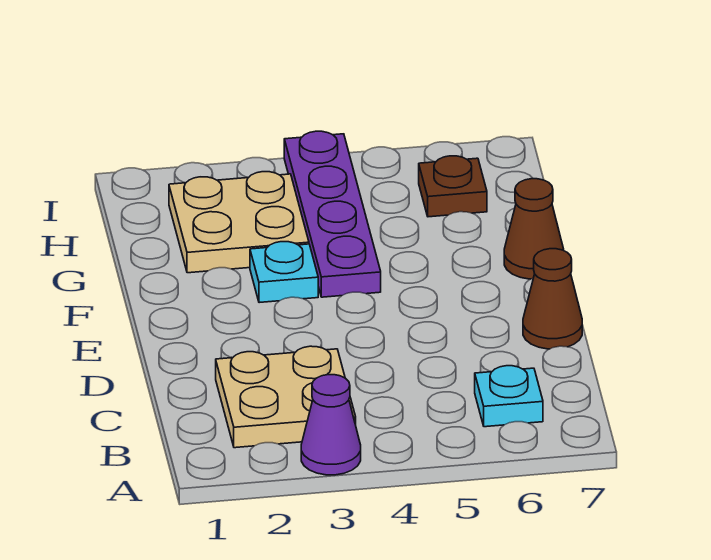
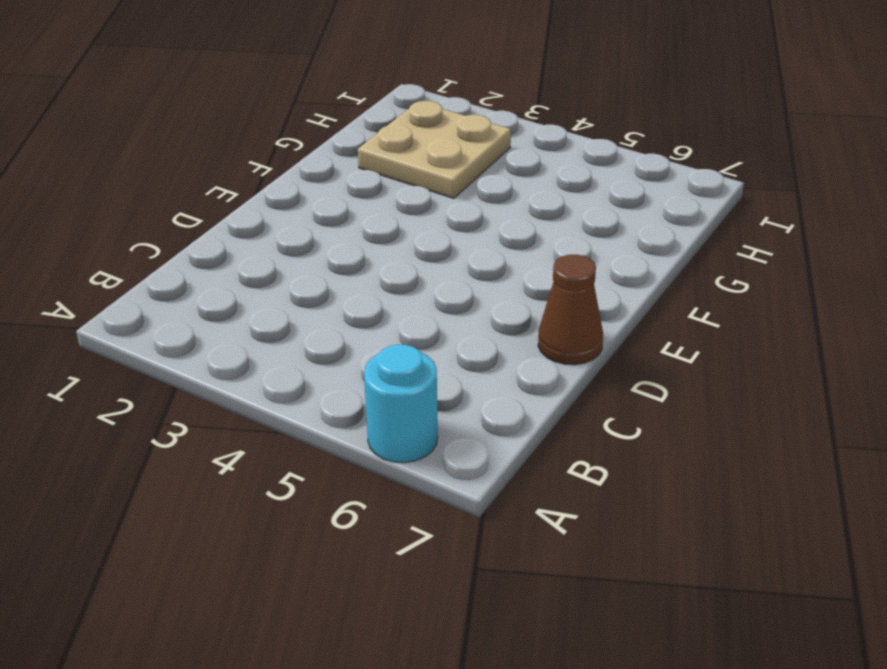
cyan round brick A6 level 1 -> none
none -> purple cone A3 level 1
none -> tan plate B2:C3 level 1

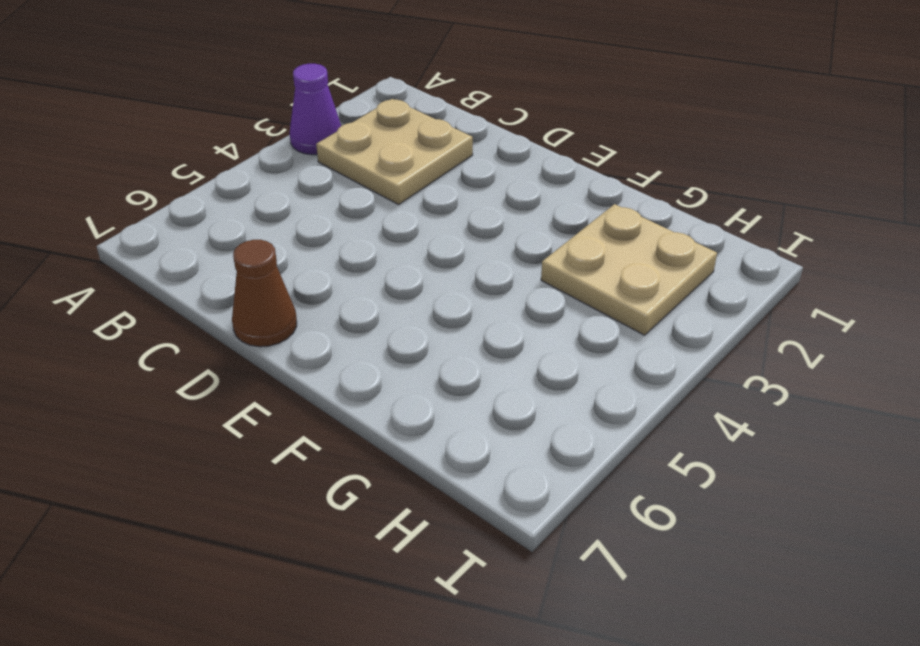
none -> cyan plate B6 level 1
none -> cyan plate F3 level 1

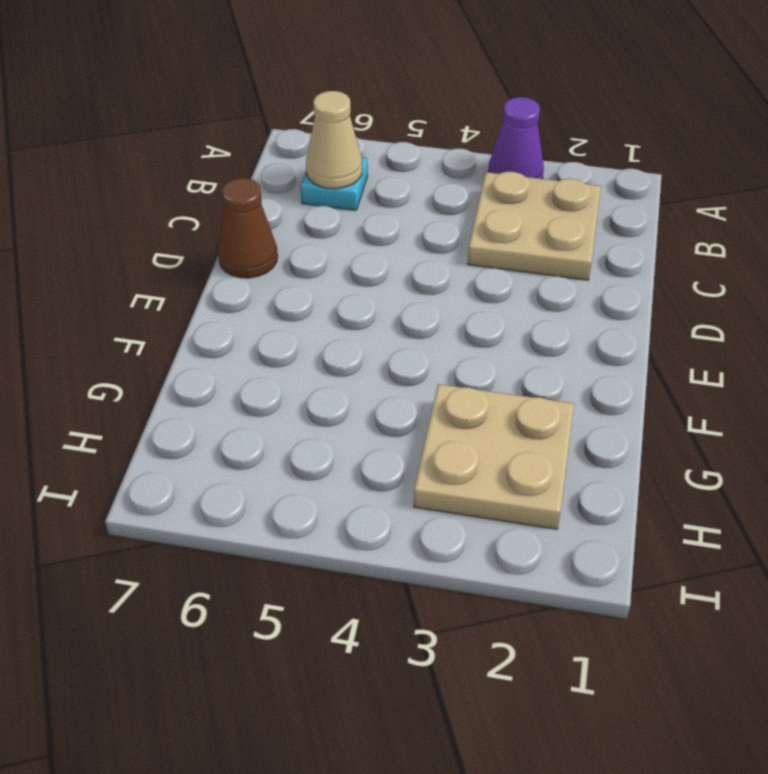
tan cone B6 level 2 -> none
none -> cyan plate F3 level 1
none -> purple plate F4:I4 level 1

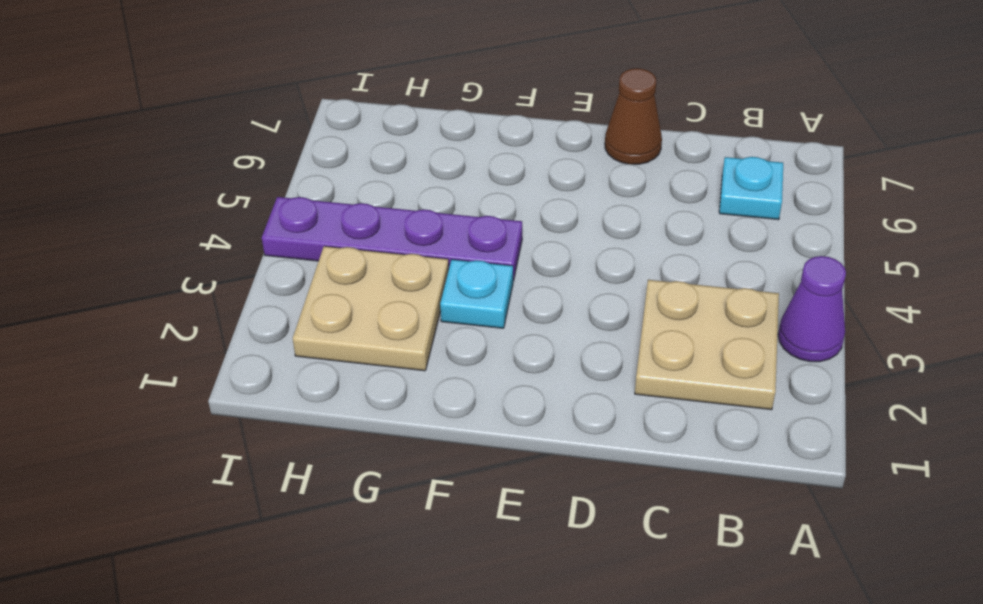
none -> brown cone F7 level 1
none -> brown plate H6 level 1

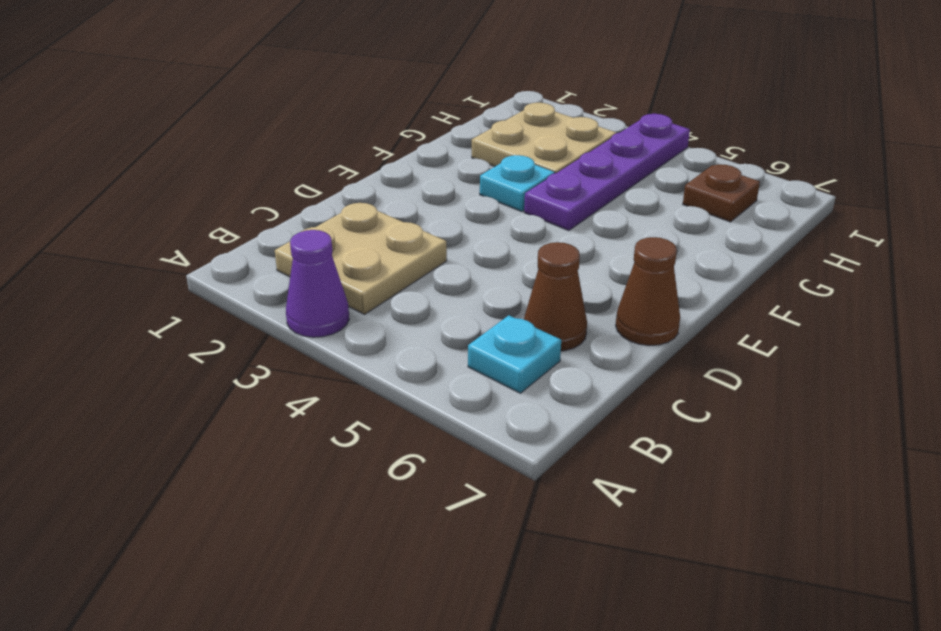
brown cone C6 level 1 -> brown cone F7 level 1

